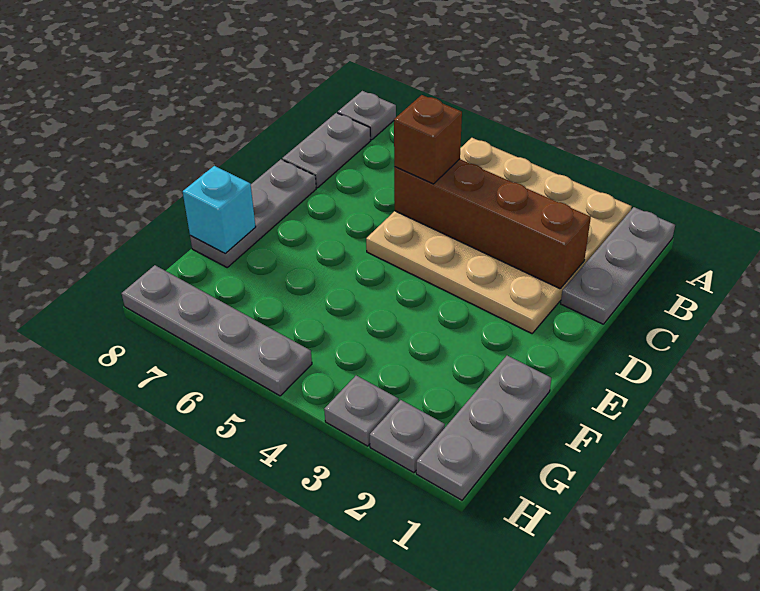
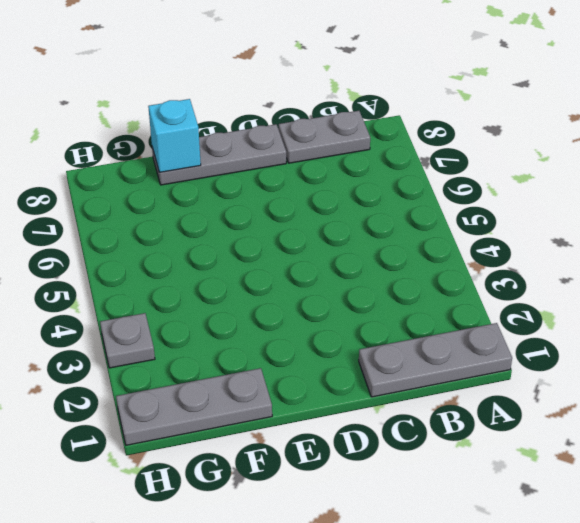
none -> tan plate A2:D5 level 1
none -> grey plate A8 level 1
none -> grey plate H2 level 1

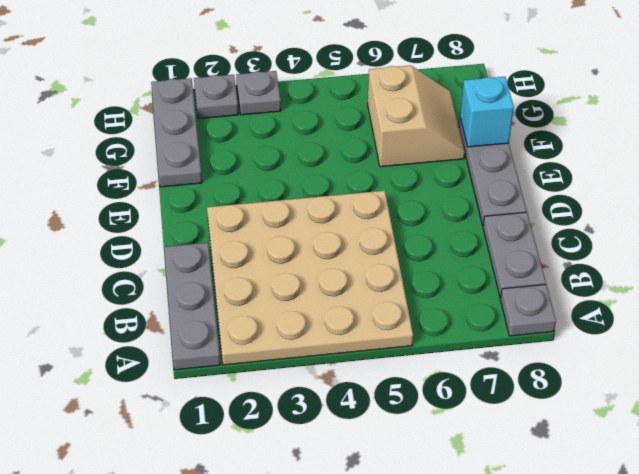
tan slope F6:G7 level 1 top 6 -> none
none -> grey plate H5:H8 level 1
none -> brown brick C2:C5 level 2
none -> brown brick C5 level 3

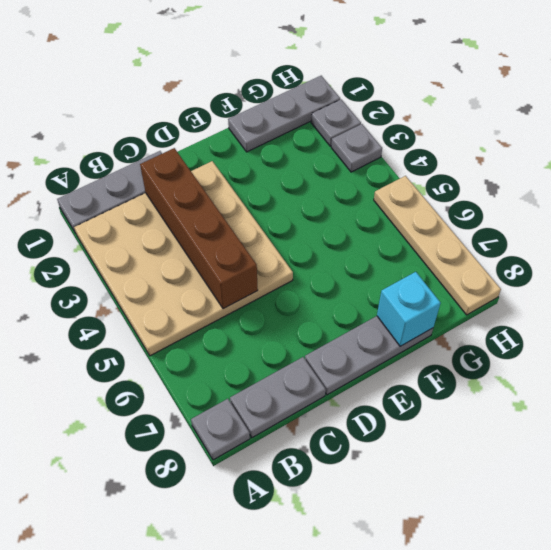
tan plate H5:H8 level 1 -> grey plate H5:H8 level 1
none -> brown brick C5 level 3

